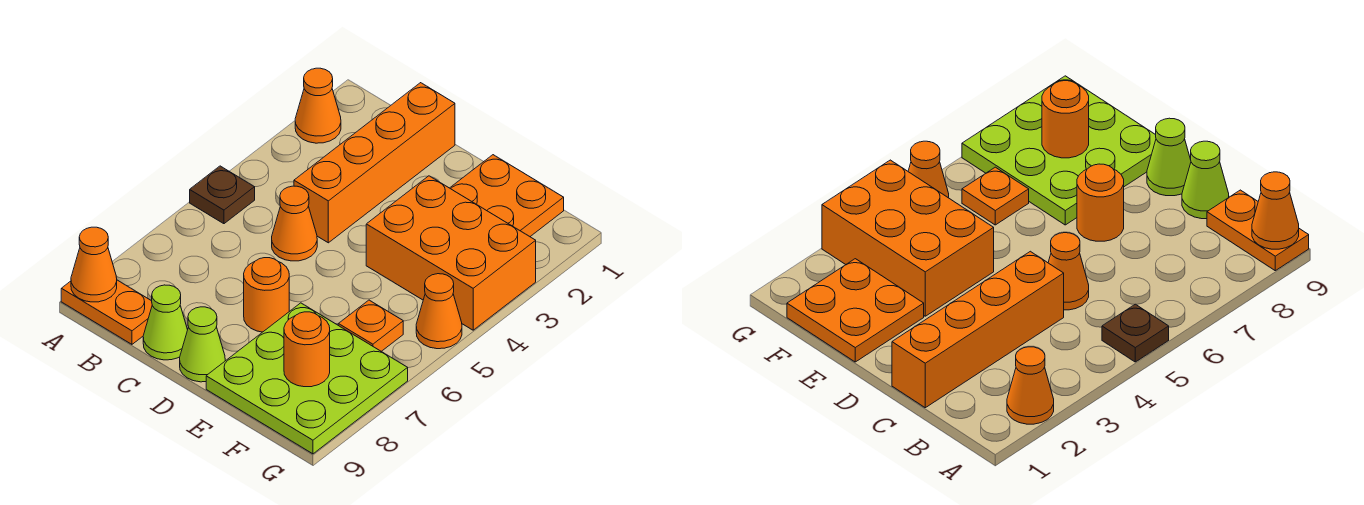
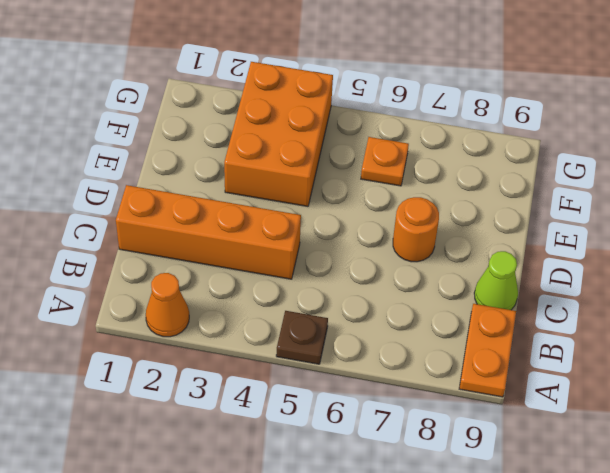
none -> orange cone C5 level 1
none -> lime cone D9 level 1
none -> orange plate E1:F2 level 1

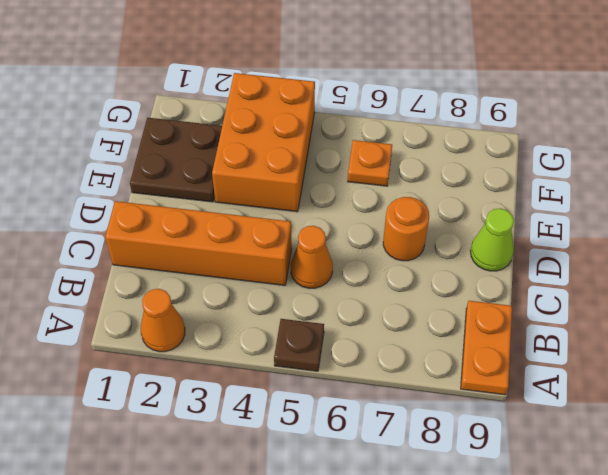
brown plate E1:F2 level 1 -> orange plate E1:F2 level 1
none -> lime cone C9 level 1
none -> lime plate E7:G9 level 1
none -> orange cone G5 level 1

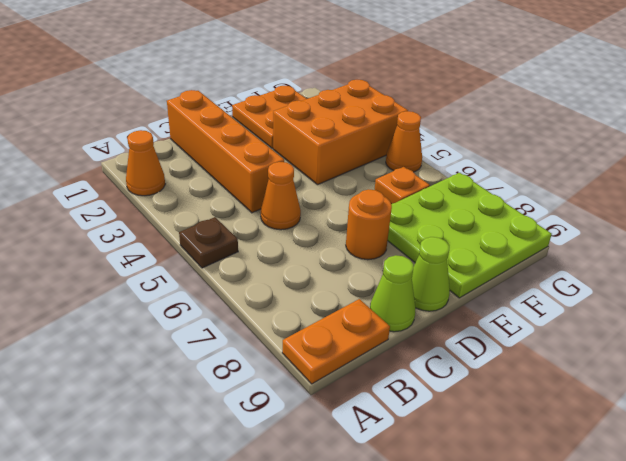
none -> orange cone A9 level 2
none -> orange round brick F8 level 2

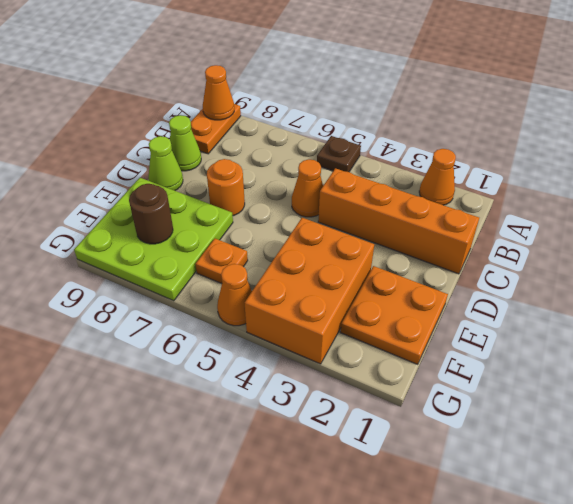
brown round brick F8 level 2 -> orange round brick F8 level 2

